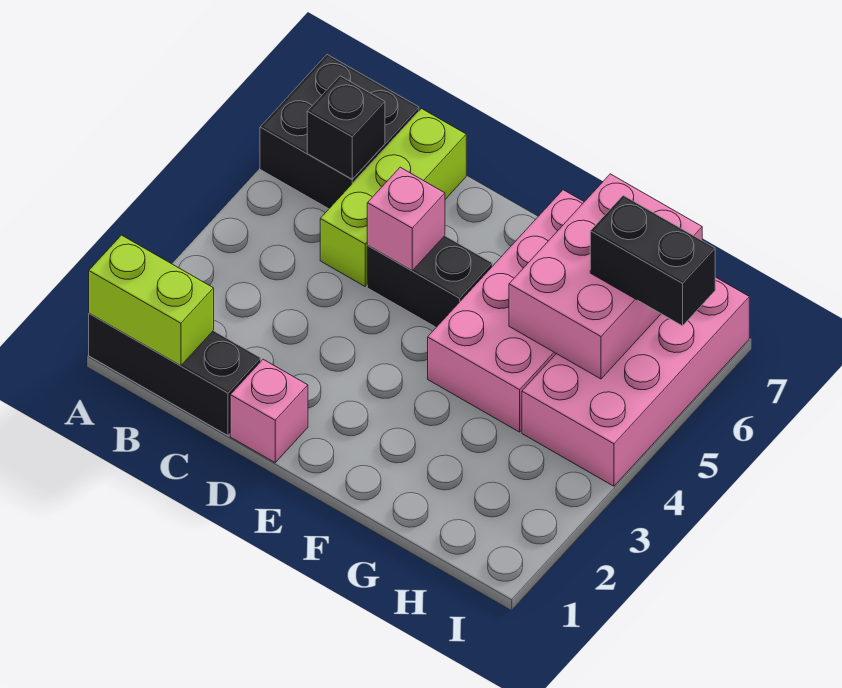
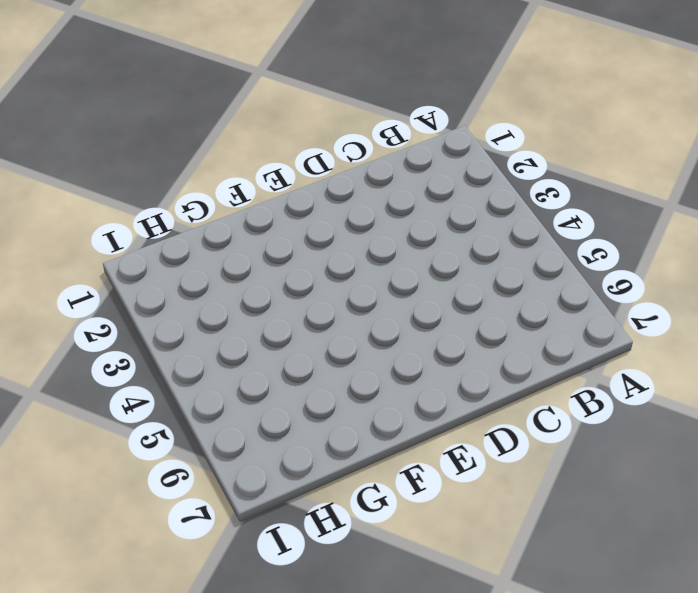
none -> black brick A1:C1 level 1
none -> black brick A6:B7 level 1
none -> lime brick C5:C7 level 1

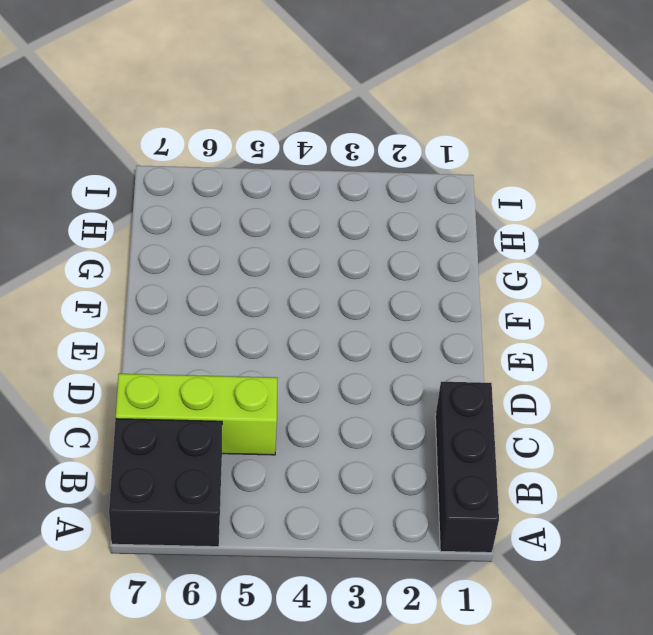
none -> pink brick D1 level 1
none -> black brick D5:E5 level 1
none -> pink brick F4:G7 level 1

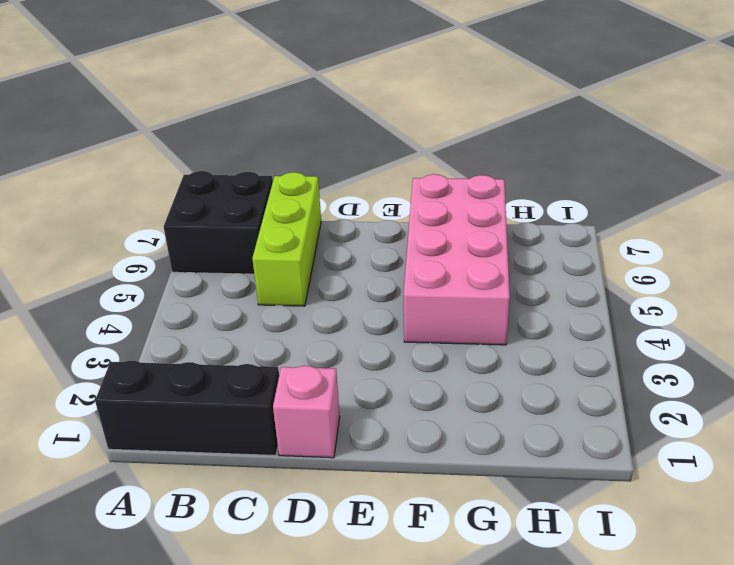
none -> black brick D5:E5 level 1
none -> pink brick H4:I7 level 1
none -> lime brick A1:B1 level 2

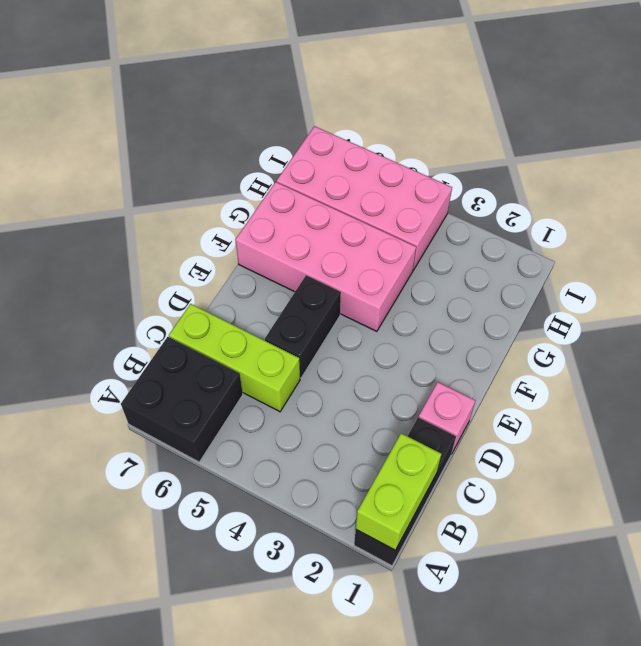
none -> black brick B6 level 2
none -> pink brick D5 level 2
none -> pink brick G5:H7 level 2

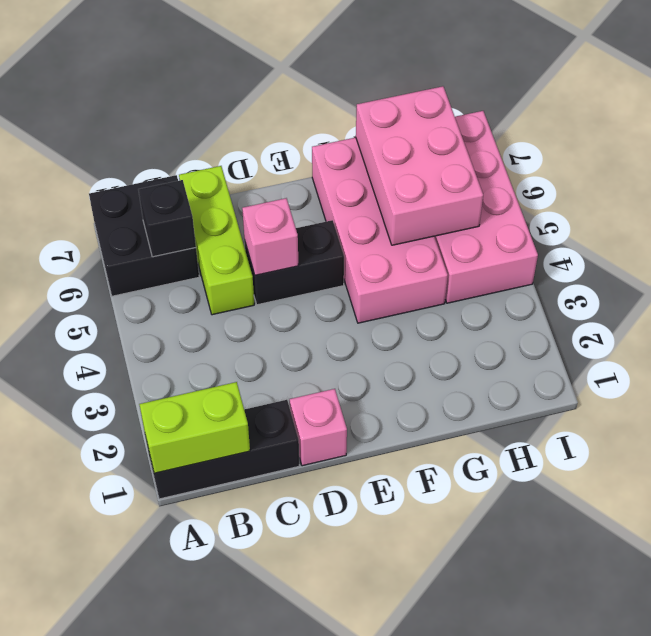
none -> black brick H6:I6 level 3

